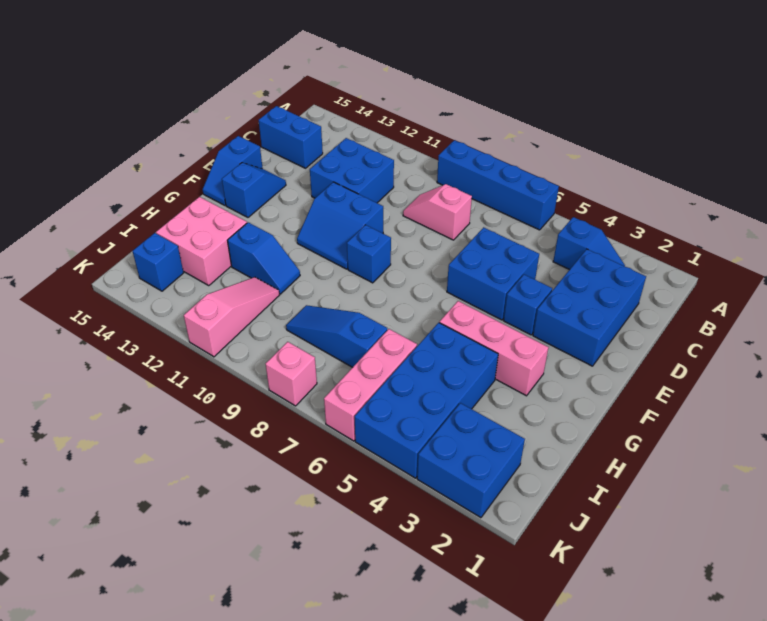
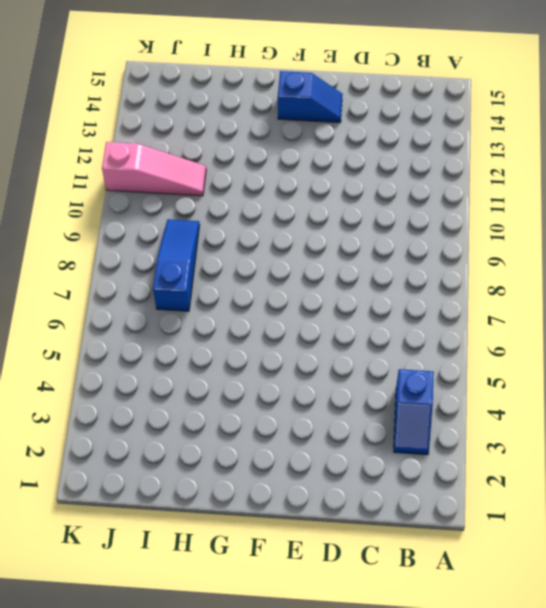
none -> blue brick A6:A9 level 1
none -> blue brick C2:E3 level 1
none -> pink slope C8:C9 level 1 top 8

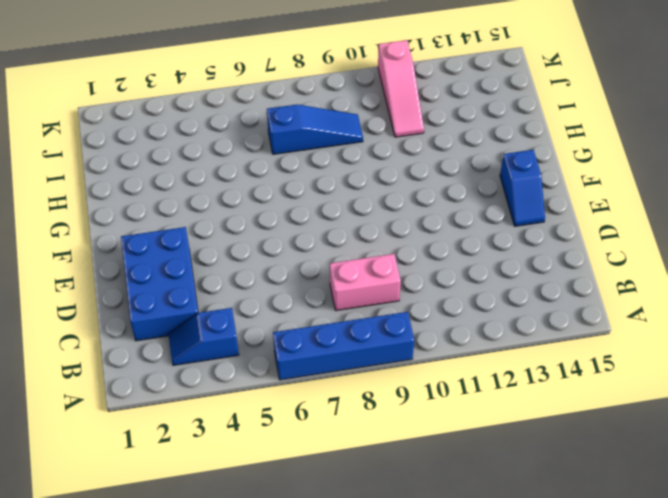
pink brick C8:C9 level 1 -> pink slope C8:C9 level 1 top 8
none -> blue brick C11:D12 level 1
none -> blue brick C14:C15 level 1
none -> blue brick D5:E6 level 1

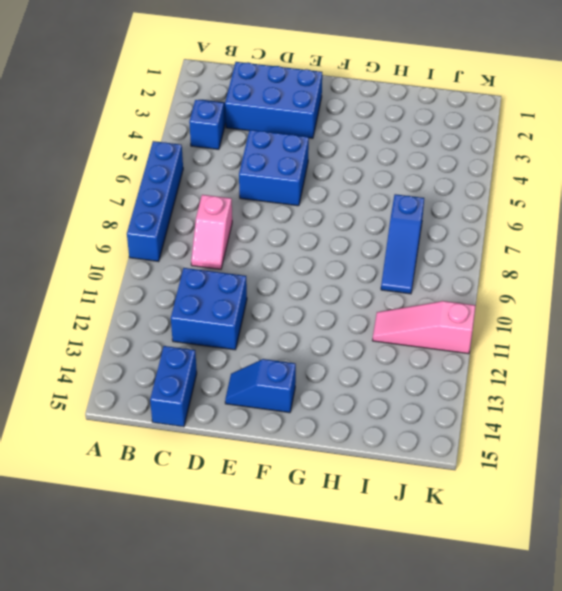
none -> blue brick E4 level 1
none -> blue slope E10:F11 level 1 top E
none -> blue slope E15:F15 level 1 top E

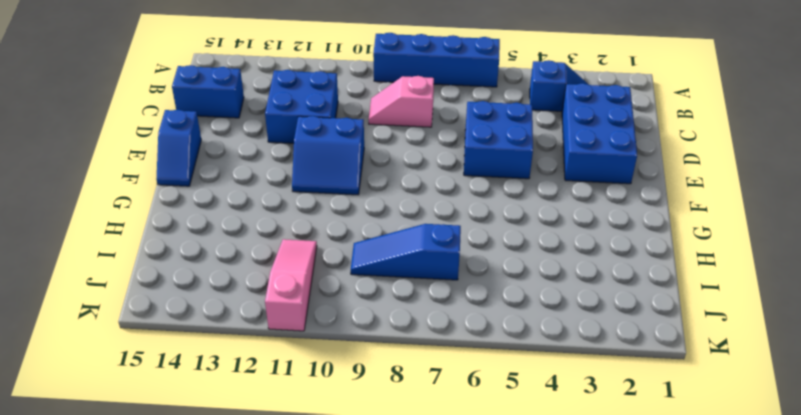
none -> blue brick E4 level 1
none -> blue slope E14:F14 level 1 top F
none -> blue brick F9 level 1

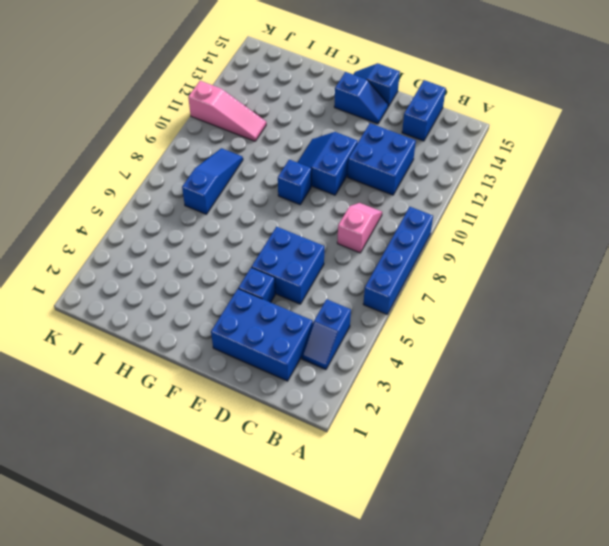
none -> pink brick G3:G5 level 1
none -> blue brick H4:K5 level 1
none -> blue slope H11:H12 level 1 top 12

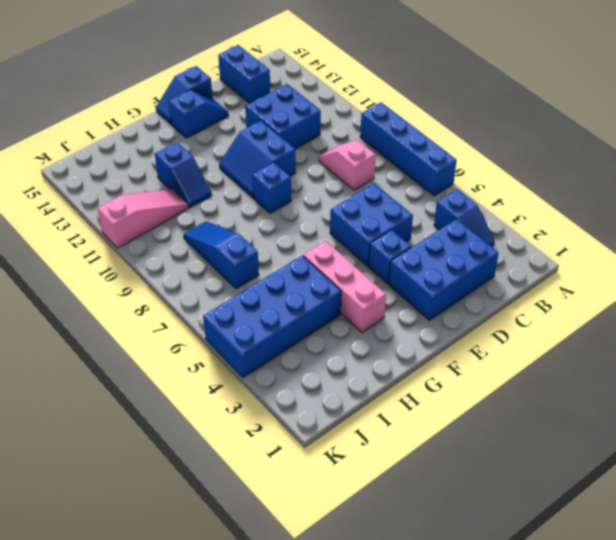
none -> pink brick H13:I14 level 1
none -> pink brick I6:K6 level 1
none -> blue brick J2:K3 level 1

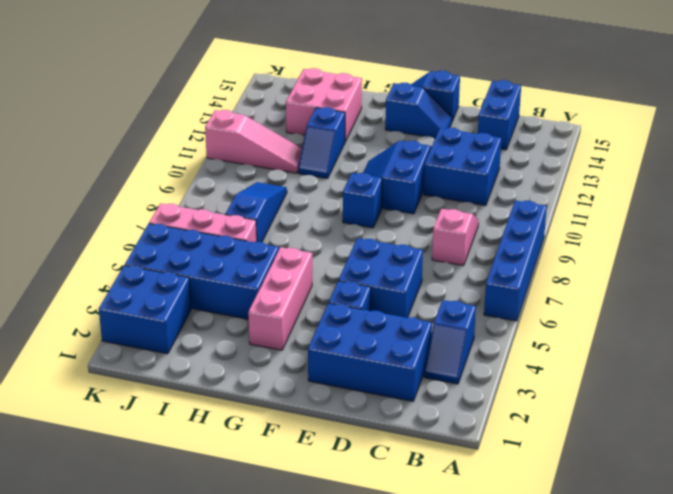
none -> blue brick J14 level 1
none -> pink brick K8 level 1

